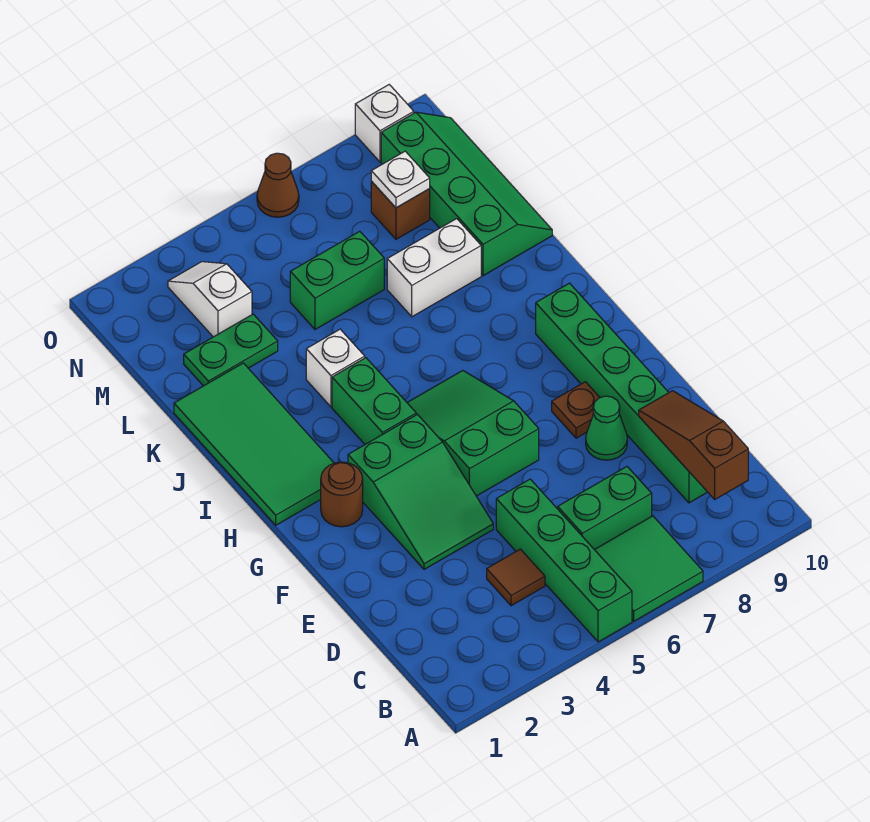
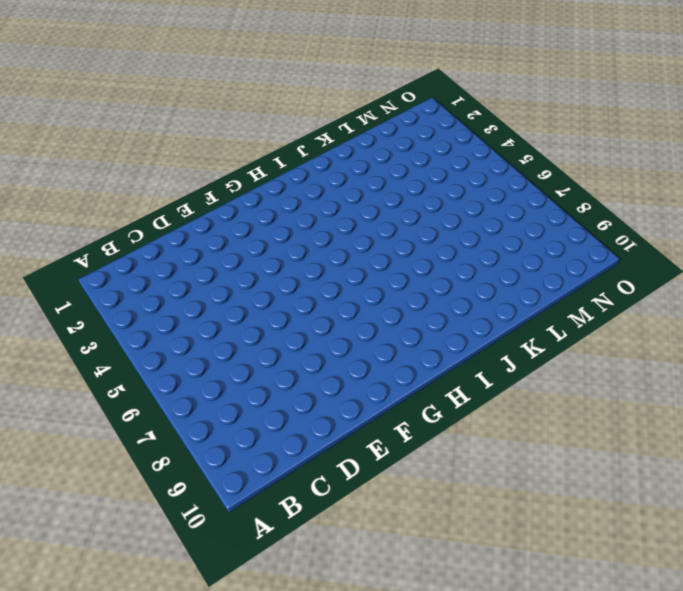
none -> green brick A5:D5 level 1
none -> green tile A6:B7 level 1
none -> brown tile C4 level 1

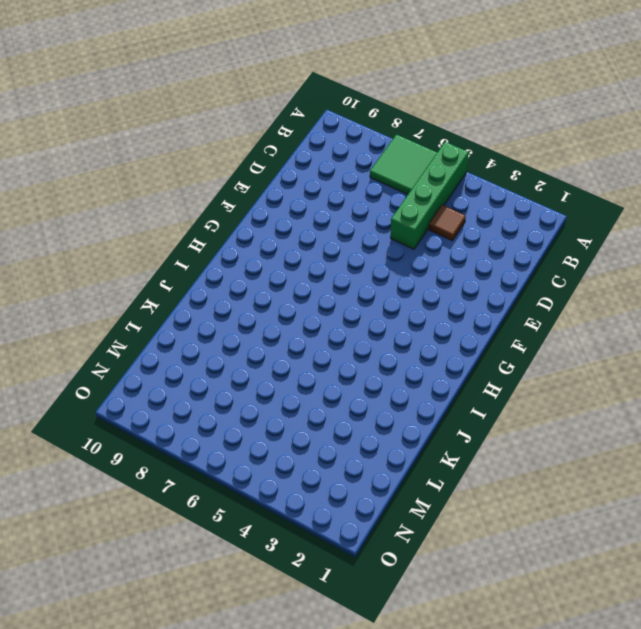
none -> green brick C6:C7 level 1
none -> green brick C9:H9 level 1
none -> green slope E3:G4 level 1 top G

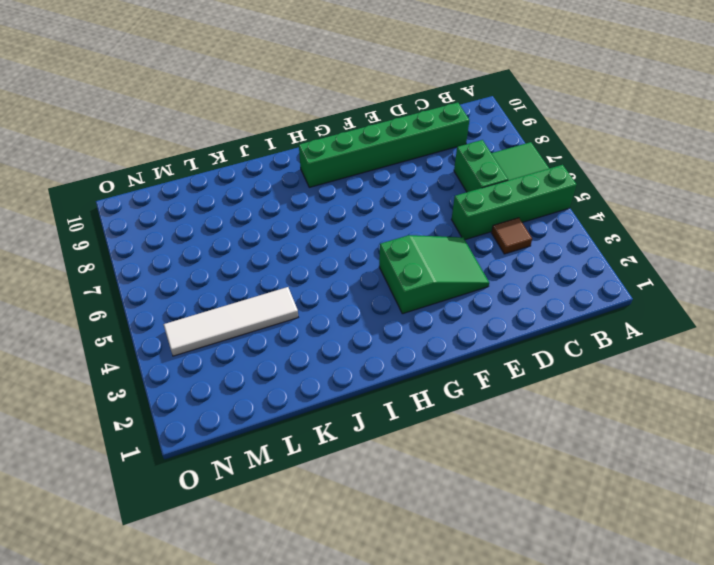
white tile K4:N4 level 1 -> none
none -> green cone E8 level 1
none -> green slope F5:H6 level 1 top F
none -> brown plate F8 level 1

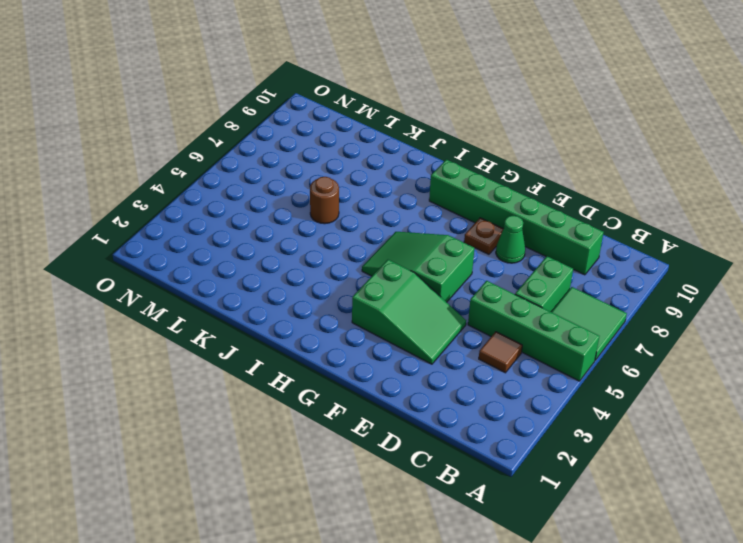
brown round brick K6 level 1 -> brown round brick G2 level 1
none -> green tile H1:K2 level 1
none -> green brick H4:I4 level 1
none -> white brick J4 level 1

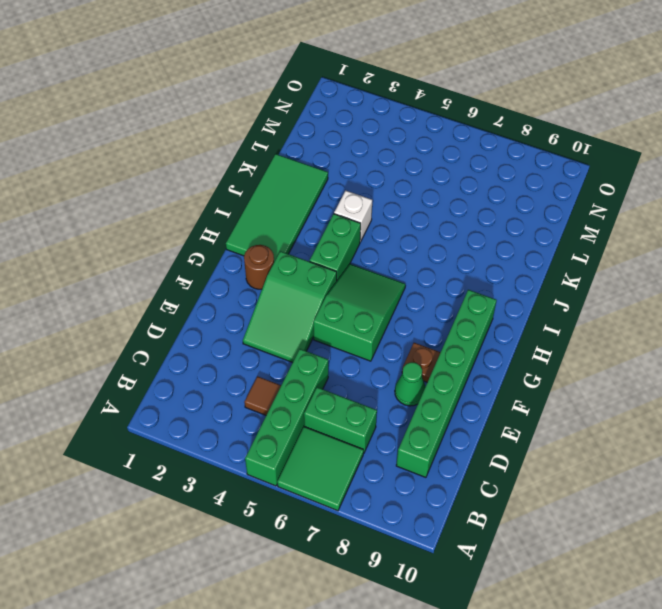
none -> white brick K7:K8 level 1
none -> green slope K9:N10 level 1 top 9
none -> green plate L2:L3 level 1

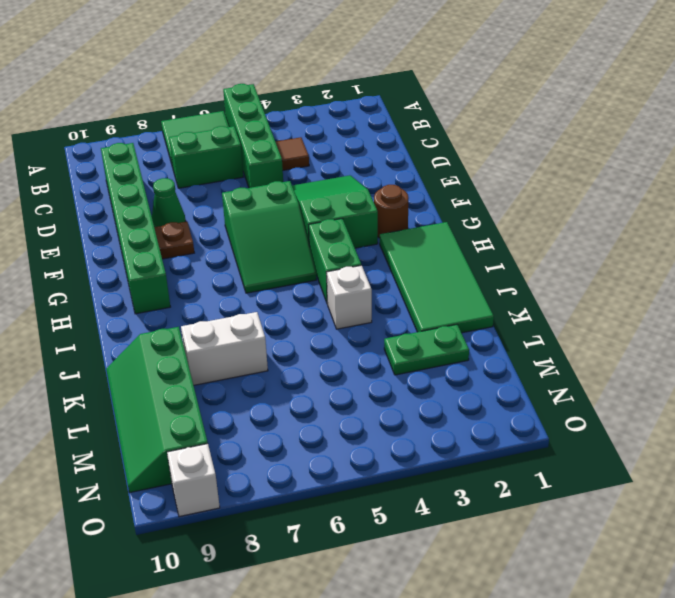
none -> green brick L5:L6 level 1
none -> white slope M3:N3 level 1 top M
none -> brown brick M8 level 1

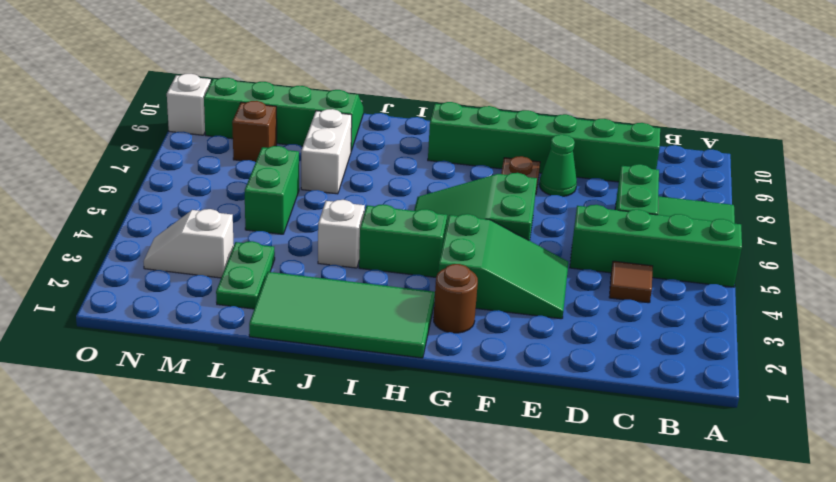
none -> brown cone O6 level 1
none -> brown slope B9:D9 level 2 top B
none -> white plate M8 level 2

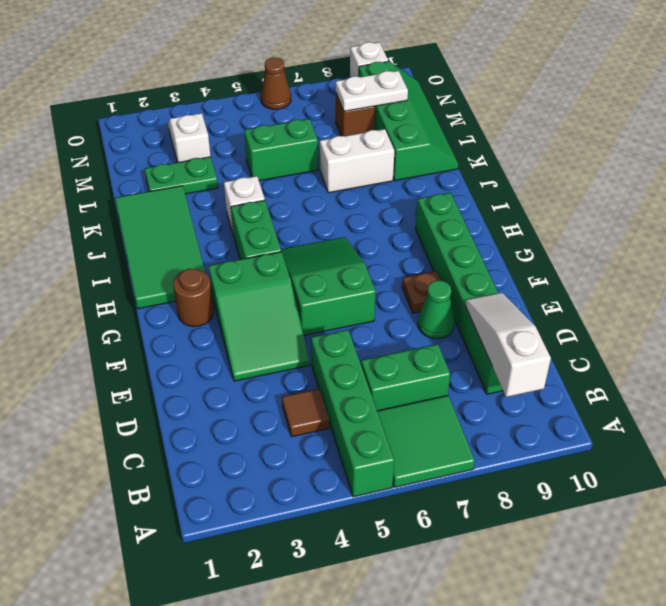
white slope B9:D9 level 2 top B -> brown slope B9:D9 level 2 top B
white plate M8:M9 level 2 -> white plate M8 level 2

